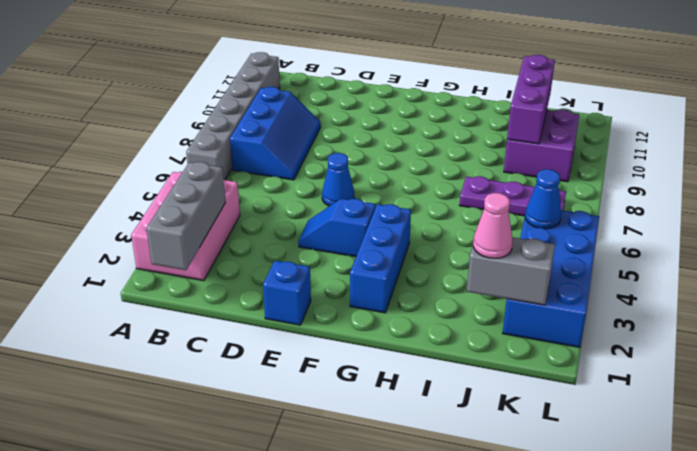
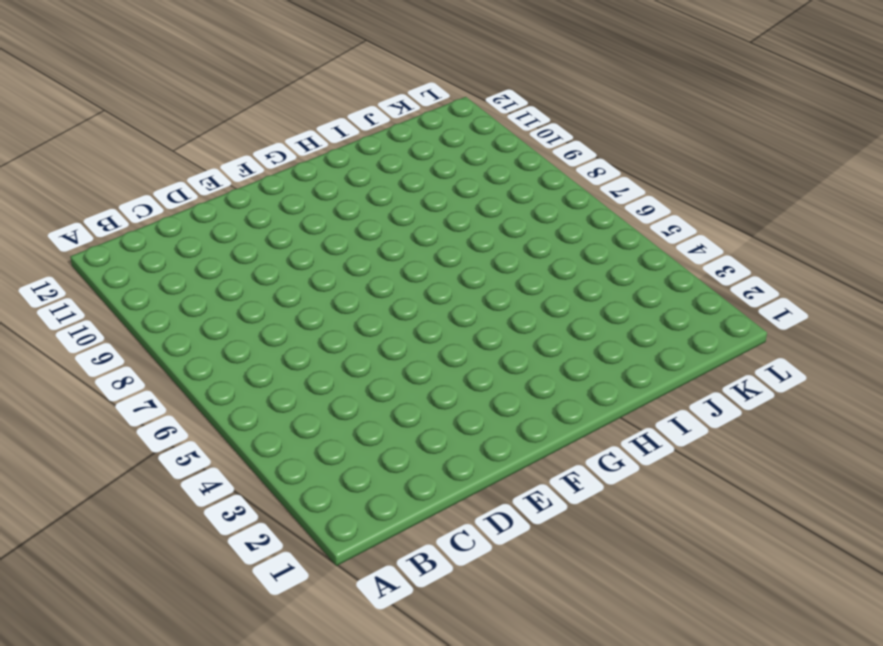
none -> pink brick A2:B4 level 1
none -> grey brick A6:A11 level 1
none -> blue slope B7:C9 level 1 top B

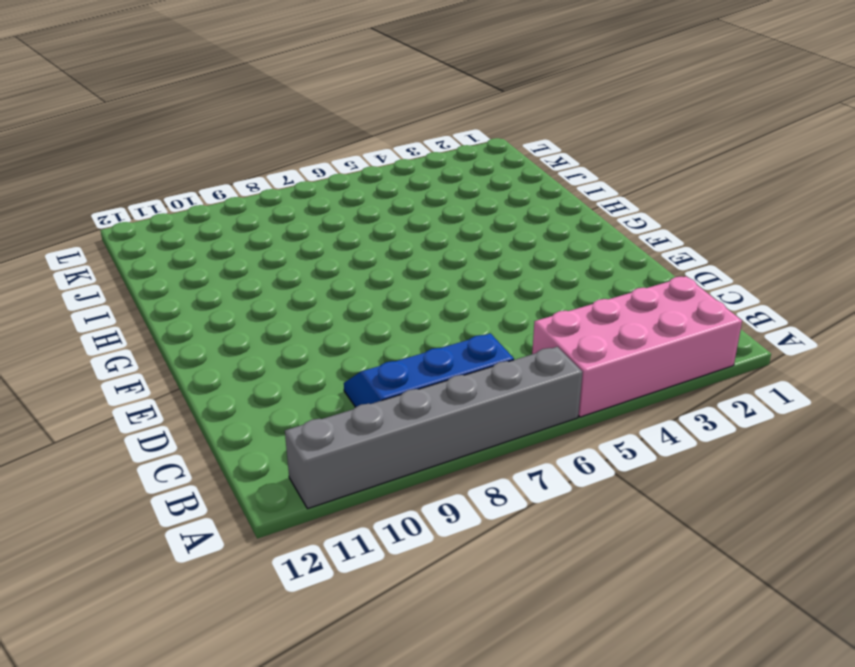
pink brick A2:B5 level 1 -> pink brick A2:B4 level 1
none -> blue brick E1 level 1
none -> blue slope E4:F4 level 1 top F
none -> blue cone E6 level 1

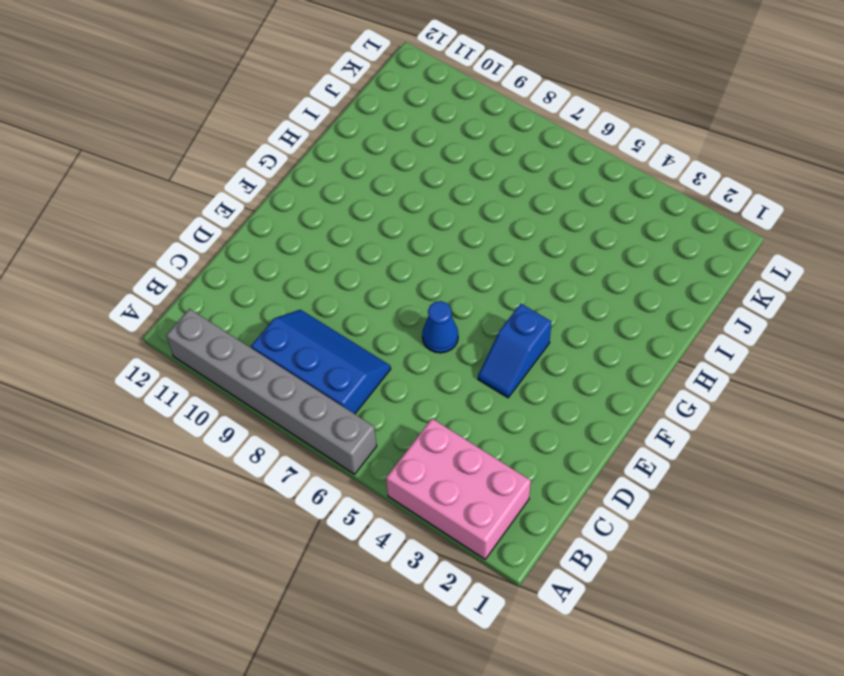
none -> blue brick E1 level 1
none -> blue brick G2:G4 level 1
none -> purple plate I7:K7 level 1

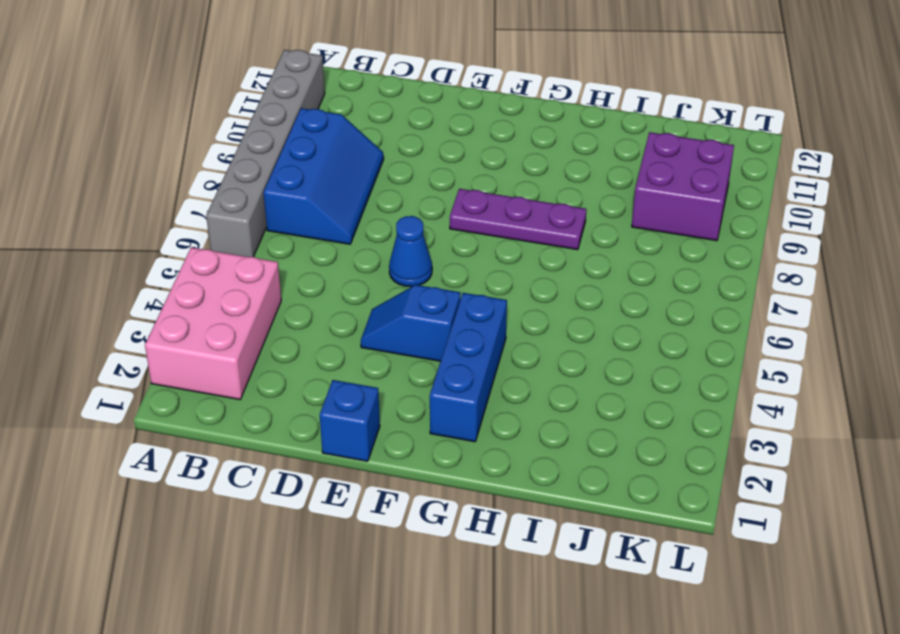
purple plate F8:H8 level 1 -> purple plate I7:K7 level 1
none -> blue brick K2:L5 level 1
none -> grey brick B1:B3 level 2
none -> grey brick J2:K2 level 2

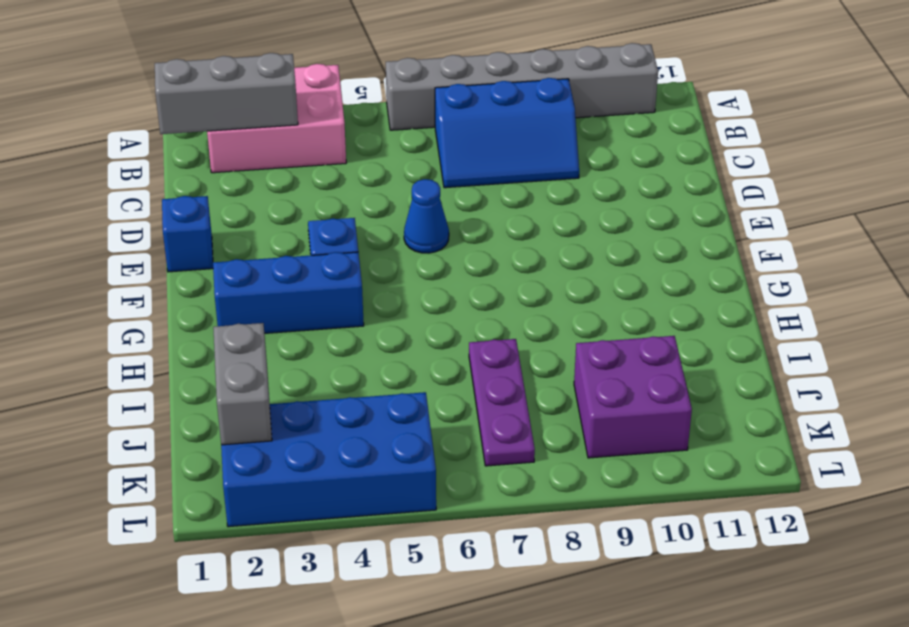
none -> purple brick J9:J11 level 2
none -> blue cone K5 level 2
none -> pink cone J2 level 3

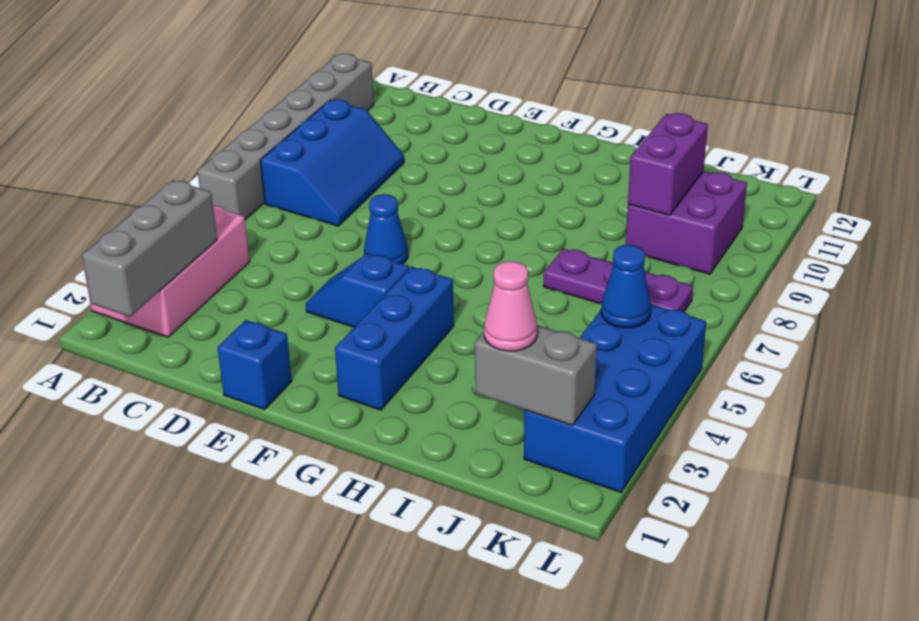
purple brick J9:J10 level 2 -> purple brick J9:J11 level 2

